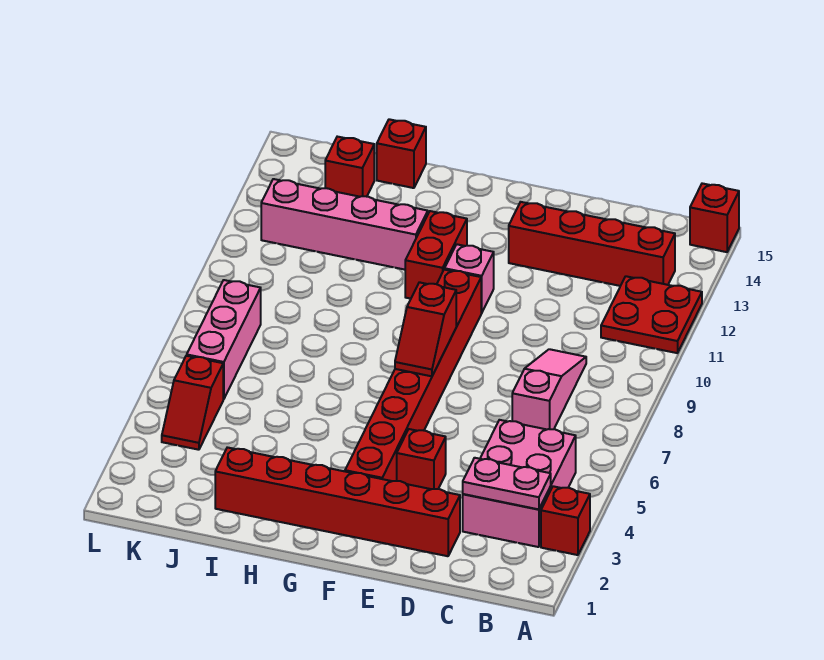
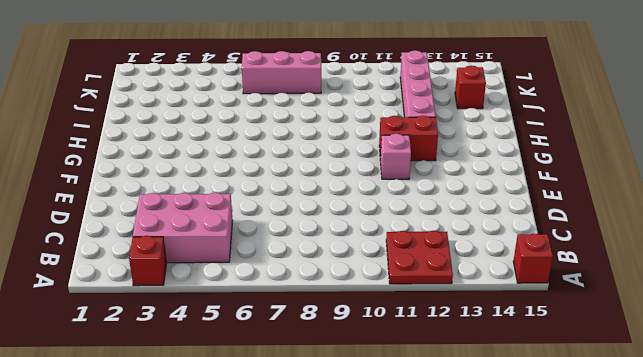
none -> red brick B13:E13 level 1
none -> pink slope C7:C9 level 1 top 7
none -> red brick D2:I2 level 1

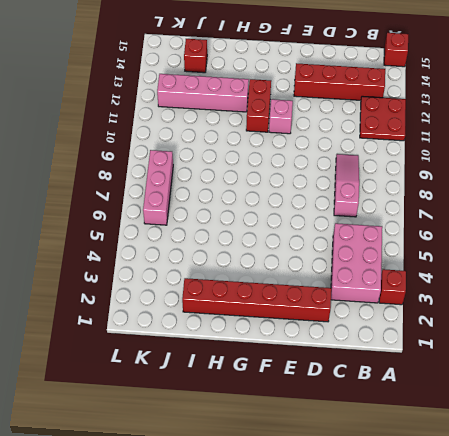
none -> red brick E4 level 1
none -> red brick F3:F10 level 1
none -> red brick I15 level 1

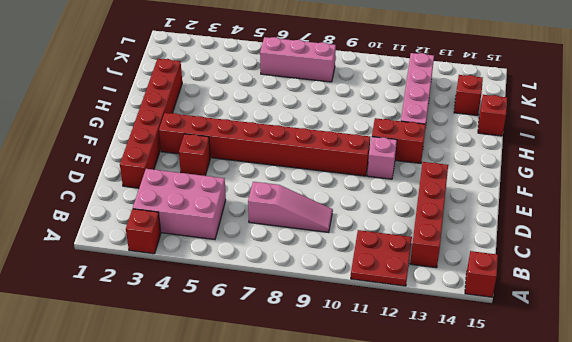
none -> red slope K4:K5 level 1 top 5
none -> pink plate B3:C3 level 2
none -> red slope F7:F8 level 2 top 8

